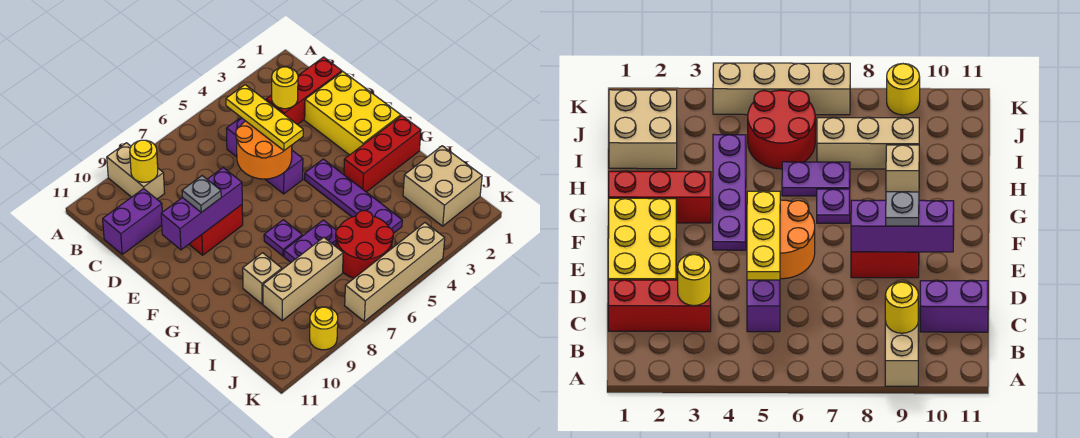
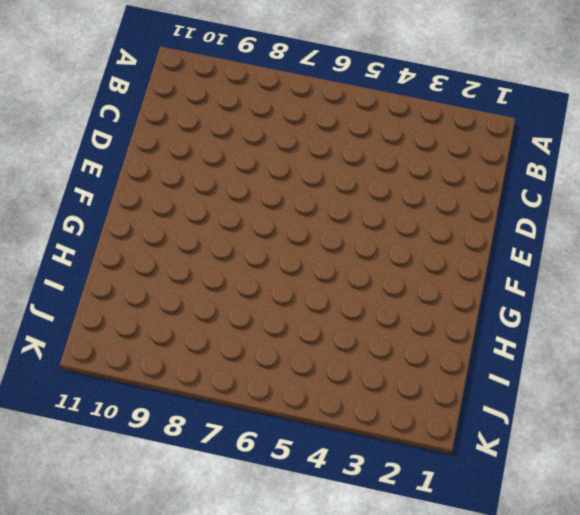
none -> tan brick A9:B9 level 1
none -> red brick C1:C3 level 1
none -> purple brick C5:E5 level 1

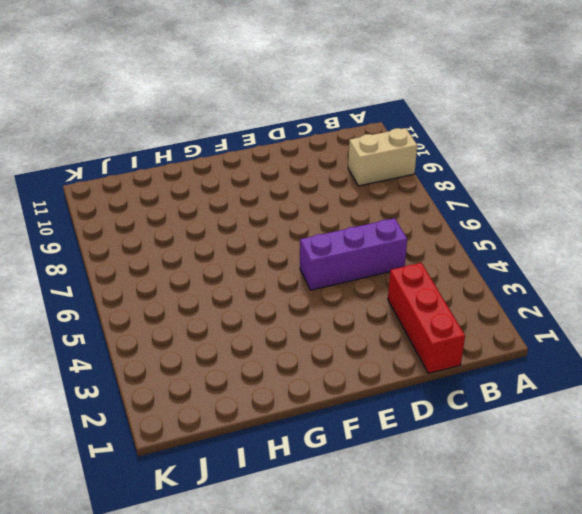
none -> purple brick C10:C11 level 1
none -> yellow brick D1:F2 level 1
none -> red brick E8:E9 level 1

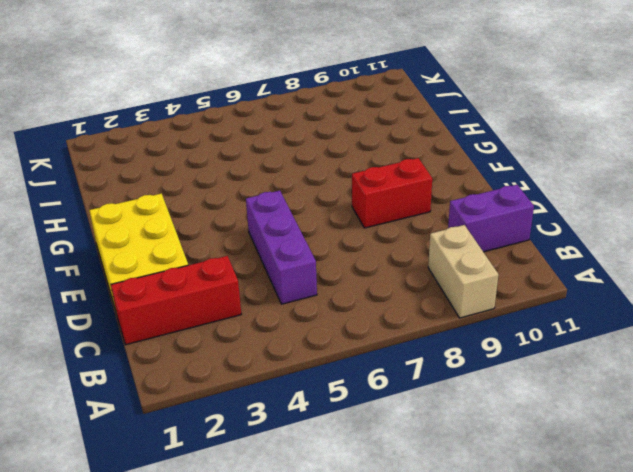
none -> purple plate F4:I4 level 1
none -> red brick G1:G3 level 1
none -> purple plate G7 level 1

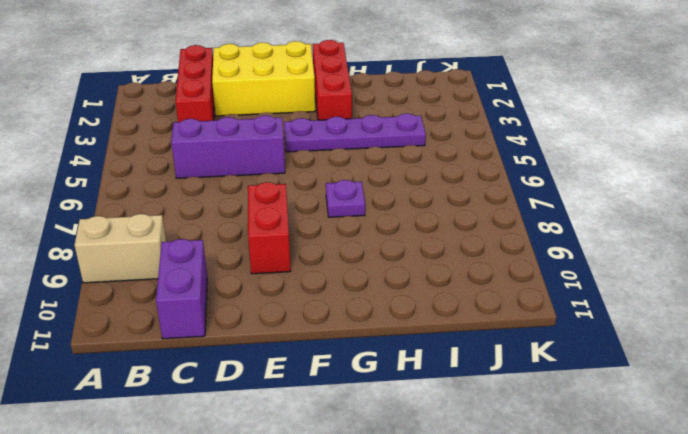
none -> purple plate H6:H7 level 1
none -> tan brick H9 level 1
none -> tan brick I1:J2 level 1

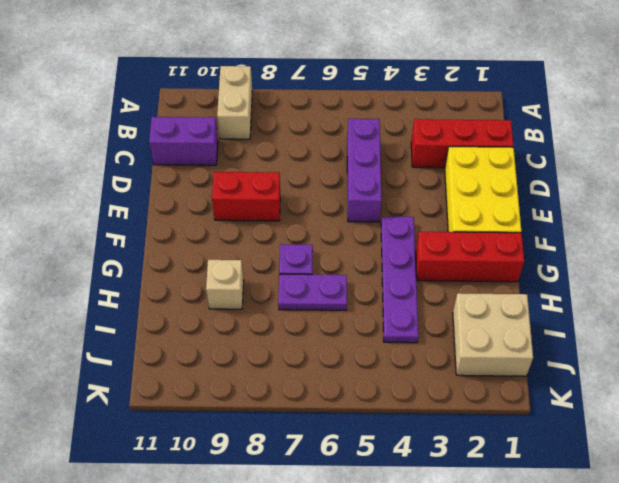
none -> red round brick I5:J6 level 1
none -> tan brick I7:I9 level 1
none -> tan brick K4:K7 level 1

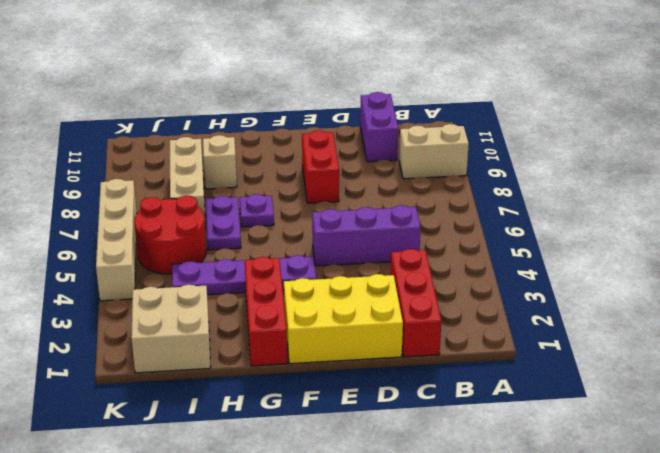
none -> yellow round brick K9 level 1
none -> yellow round brick B9 level 2
none -> yellow round brick C3 level 2

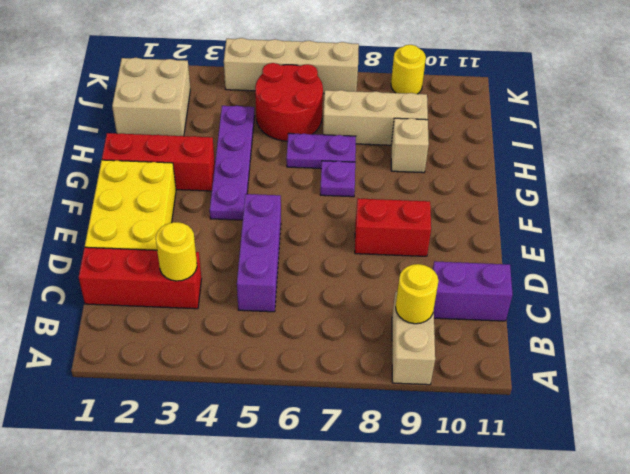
none -> orange round brick D5:E6 level 2
none -> purple brick E8:E10 level 2
none -> yellow plate C5:E5 level 3

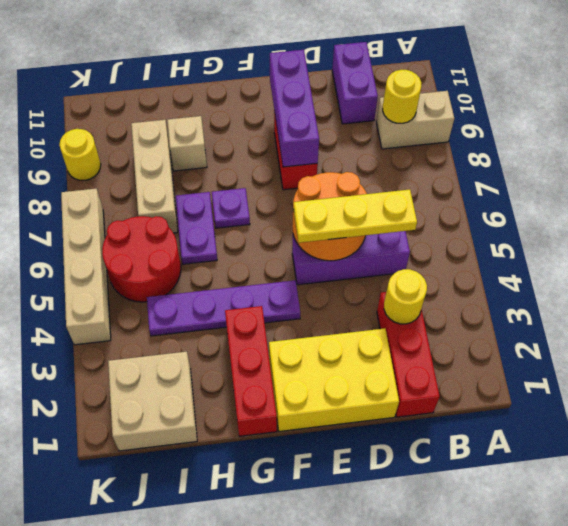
none -> grey plate E9 level 3

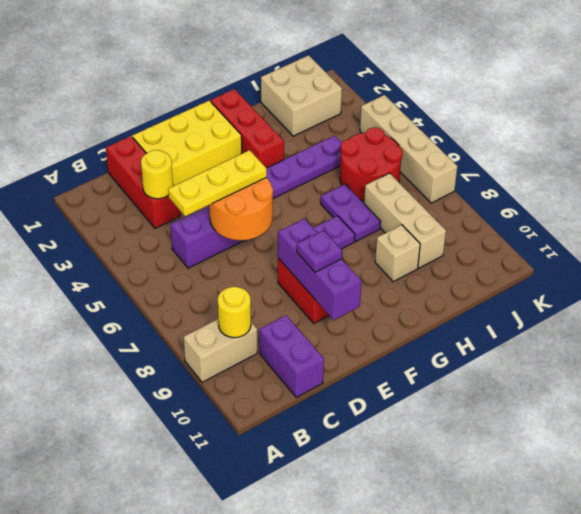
purple plate E9 level 3 -> grey plate E9 level 3
none -> yellow round brick K9 level 1

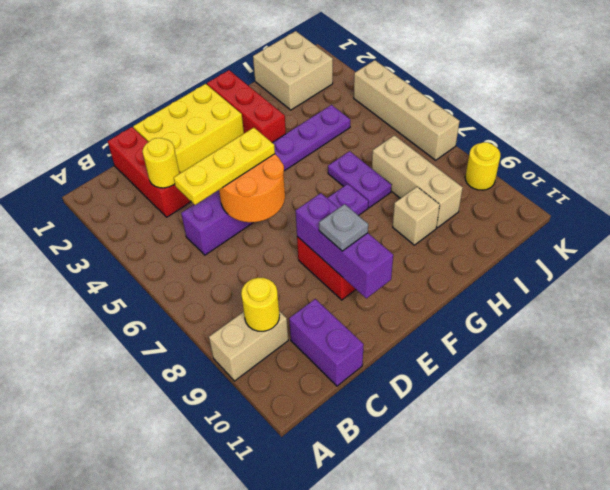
none -> red round brick I5:J6 level 1

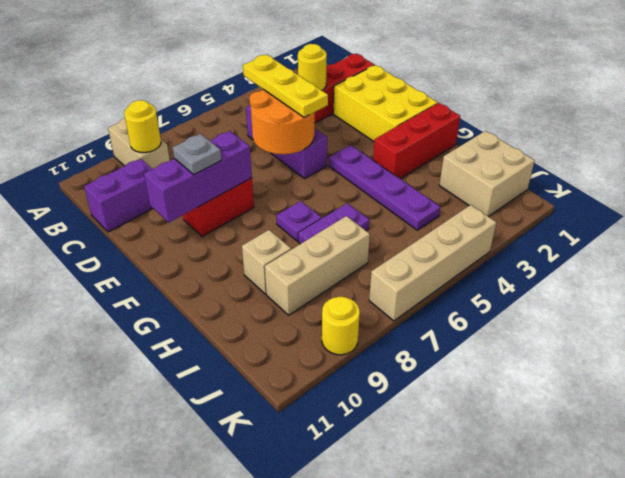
none -> red round brick I5:J6 level 1

